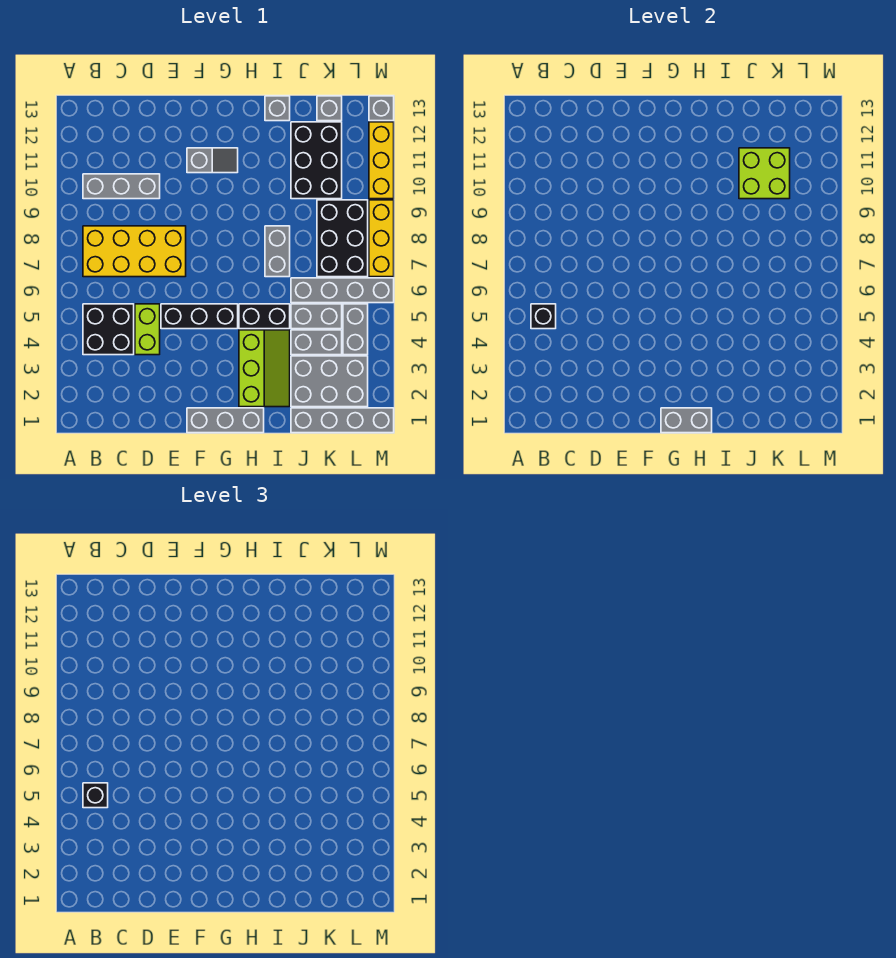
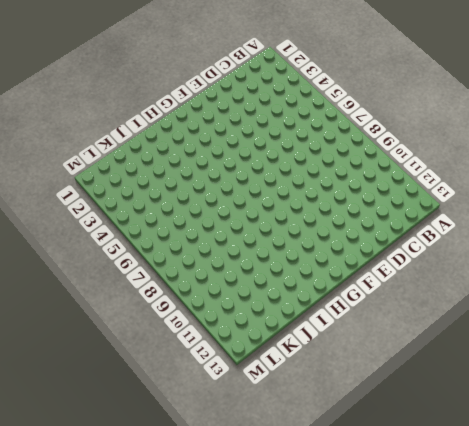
none -> black brick B4:C5 level 1
none -> yellow brick B7:E8 level 1
none -> grey brick B10:D10 level 1

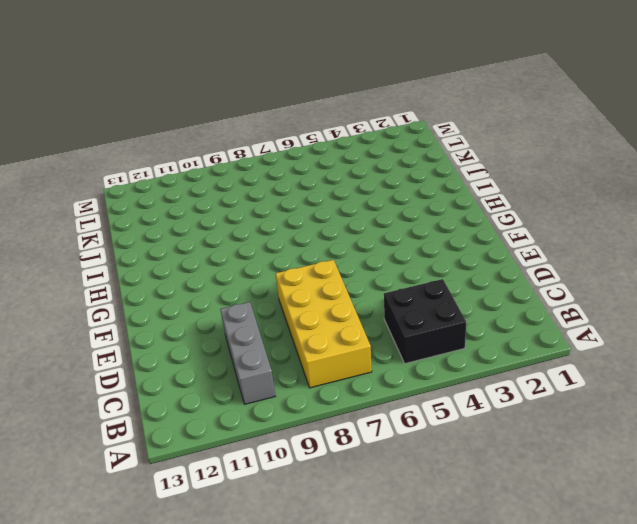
none -> lime brick D4:D5 level 1
none -> black brick E5:G5 level 1
none -> grey brick F1:H1 level 1

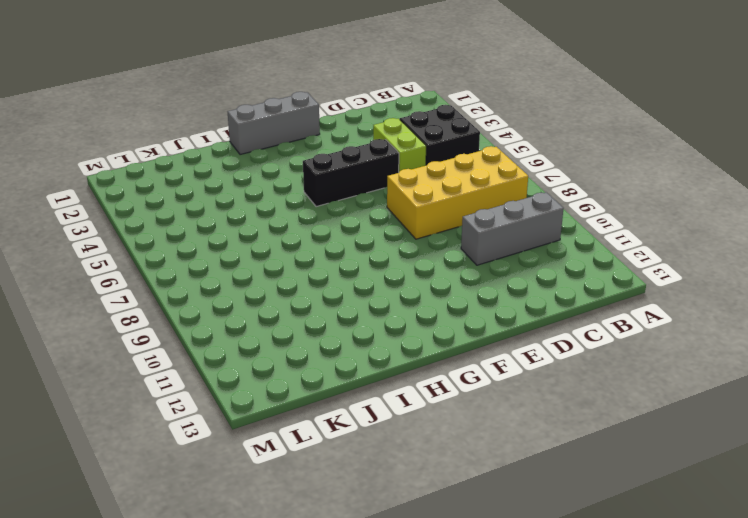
none -> grey slope F11:G11 level 1 top F
none -> lime slope H2:I4 level 1 top H
none -> black brick H5:I5 level 1

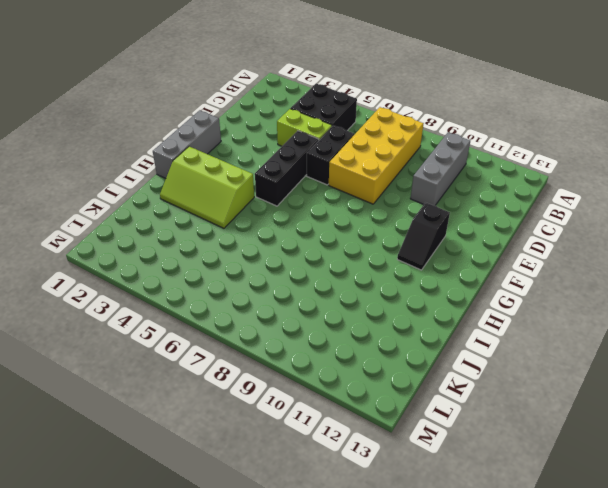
black brick D6:E6 level 1 -> black brick H5:I5 level 1
black slope F11:G11 level 1 top F -> grey slope F11:G11 level 1 top F
none -> grey brick I7:I8 level 1
none -> grey brick I13 level 1
none -> grey brick J1:M1 level 1

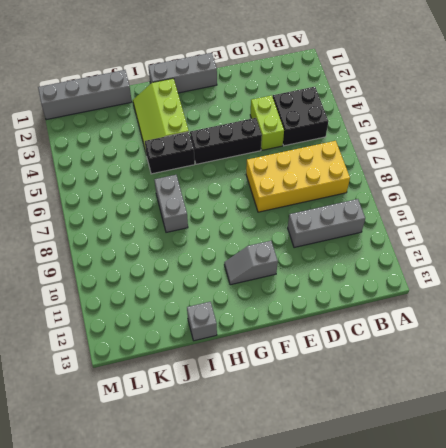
none -> grey brick J2:L3 level 1
none -> grey brick J4:K4 level 1
none -> grey brick J5:K5 level 1

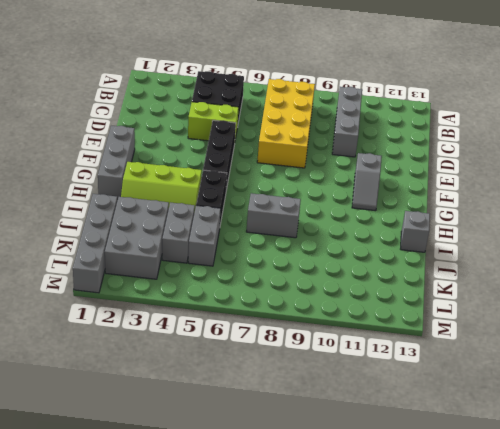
none -> grey brick J6:M6 level 1
none -> black brick J10:K12 level 1
none -> black brick K7:L9 level 1

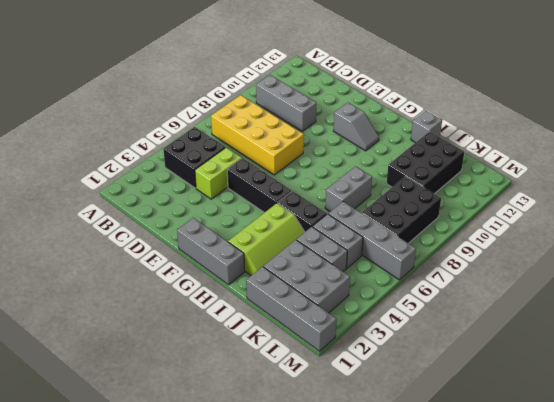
none -> grey brick K13 level 1
none -> grey brick L4:L5 level 1
none -> yellow brick M7:M9 level 1

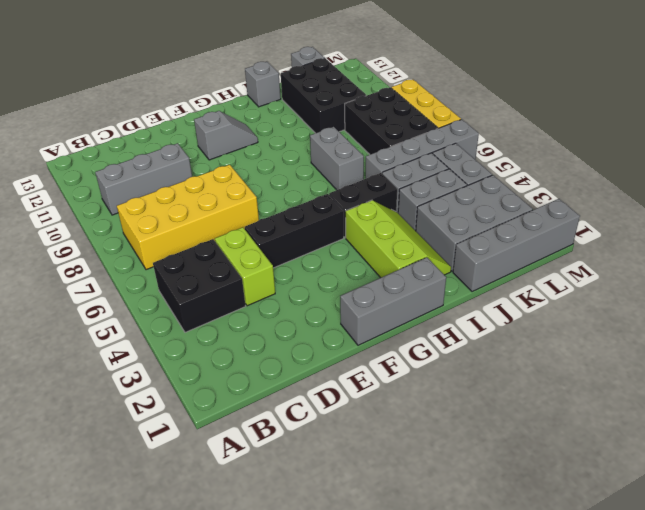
none -> yellow brick M10:M12 level 1
none -> grey brick M13 level 1
none -> black brick B5 level 2

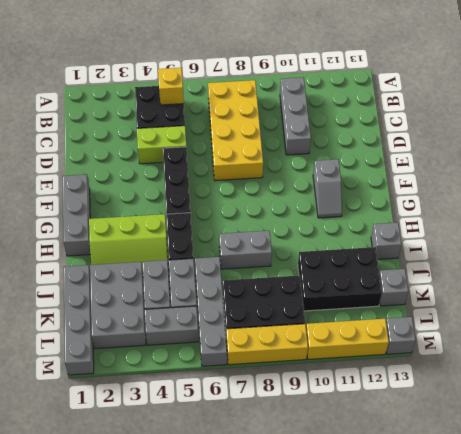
yellow brick B5 level 2 -> black brick B5 level 2
none -> grey brick G1:H1 level 2
none -> lime brick J10:K11 level 2
none -> black brick B5 level 3

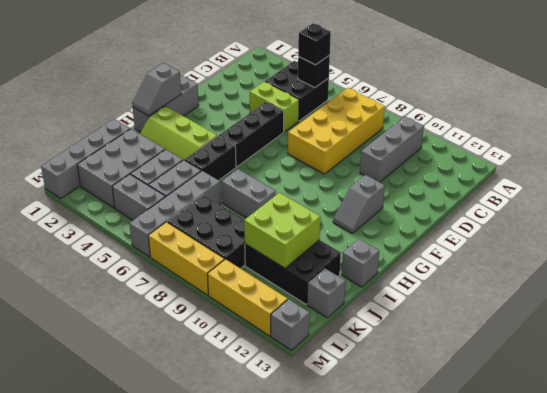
grey slope G1:H1 level 2 top G -> grey brick G1:H1 level 2

